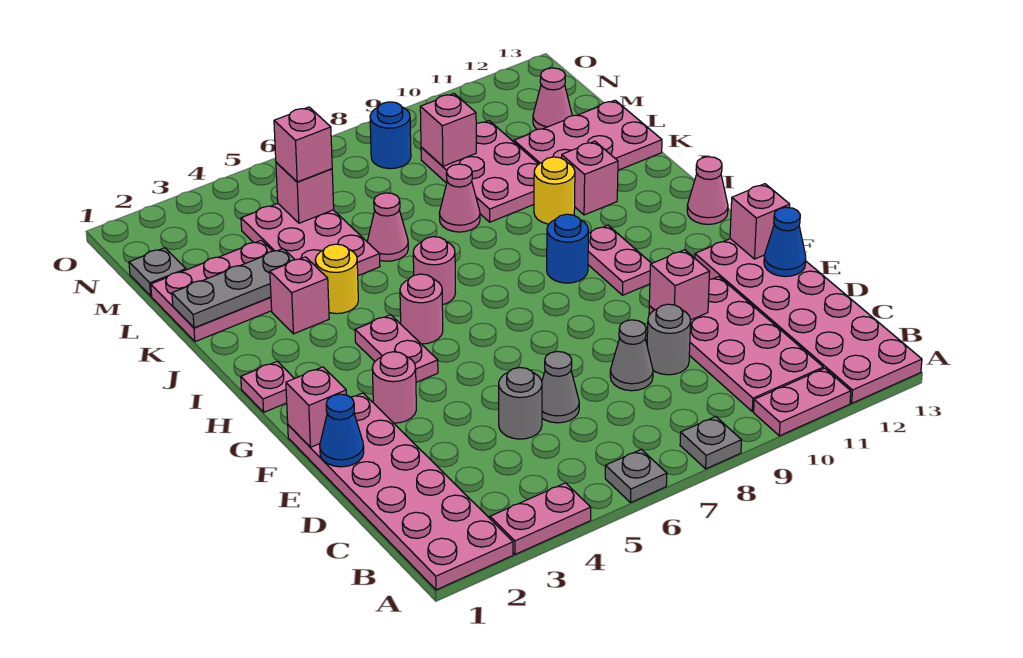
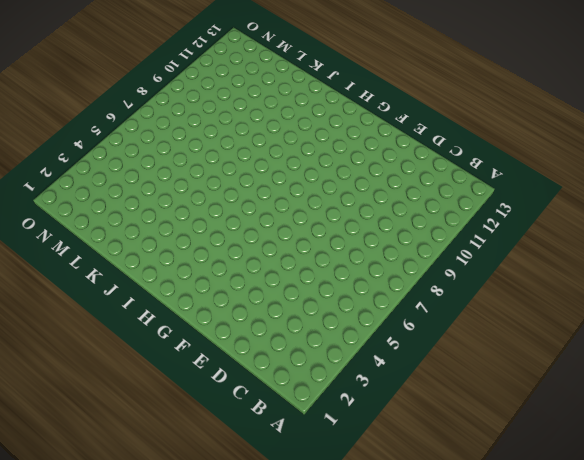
none -> pink plate A1:F2 level 1
none -> pink plate A3:A4 level 1
none -> grey plate A6 level 1
none -> grey plate A8 level 1

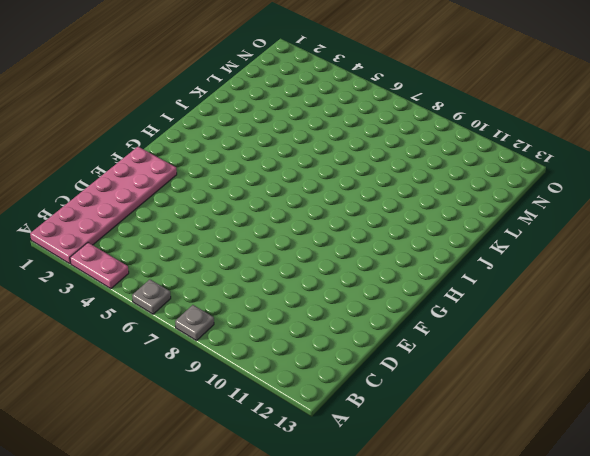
none -> pink plate A10:A11 level 1
none -> pink plate A12:F13 level 1
none -> pink plate B10:E11 level 1
none -> grey round brick D5 level 1

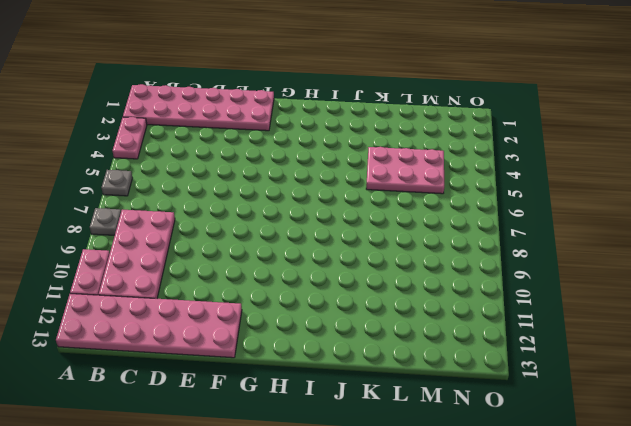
pink plate B8:C11 level 1 -> pink plate B10:E11 level 1
none -> grey round brick D5 level 1
none -> grey cone D6 level 1
none -> grey cone D8 level 1
none -> grey round brick D9 level 1

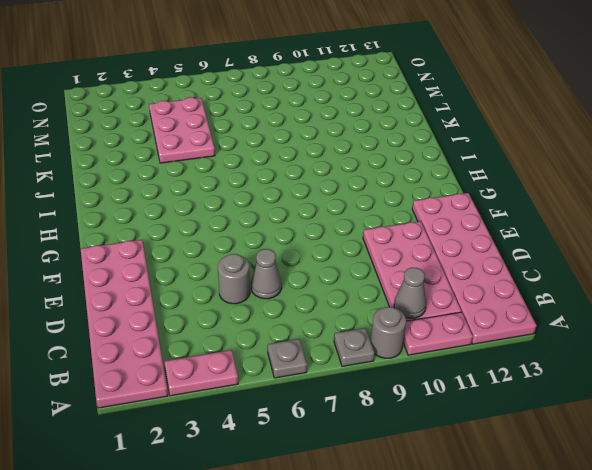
grey round brick A9 level 1 -> grey round brick D9 level 1
grey cone B10 level 2 -> grey cone D8 level 1
none -> pink round brick F3 level 1
none -> pink plate G4:H4 level 1
none -> pink plate G10:H10 level 1
none -> pink plate H1 level 1

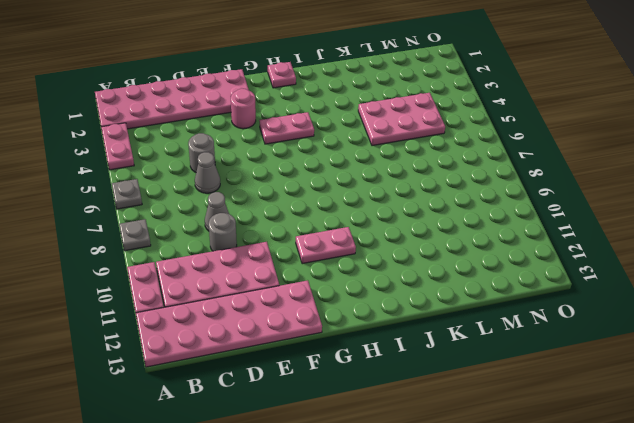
none -> pink round brick H5 level 1
none -> blue round brick H9 level 1
none -> pink cone H13 level 1
none -> pink round brick I6 level 1

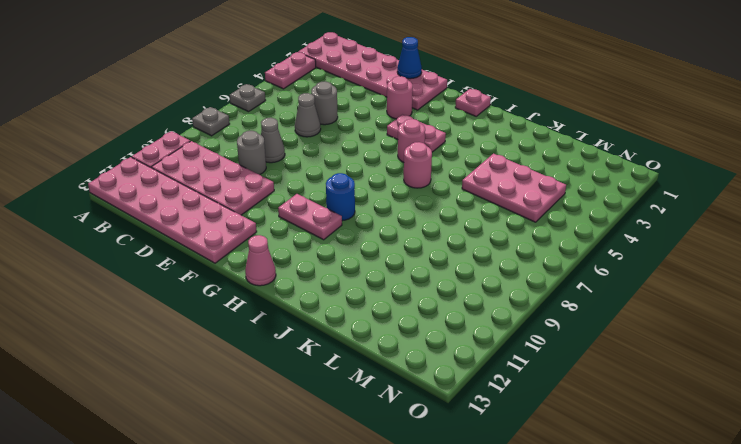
none -> pink brick J3 level 1
none -> yellow round brick J4 level 1
none -> yellow round brick J10 level 1
none -> pink brick J11 level 1

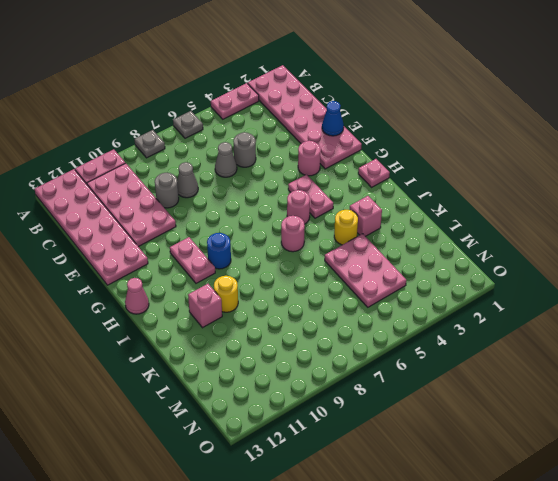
none -> pink plate K1:L3 level 1
none -> pink cone K6 level 1
none -> pink cone K8 level 1
none -> pink plate K9:M10 level 1

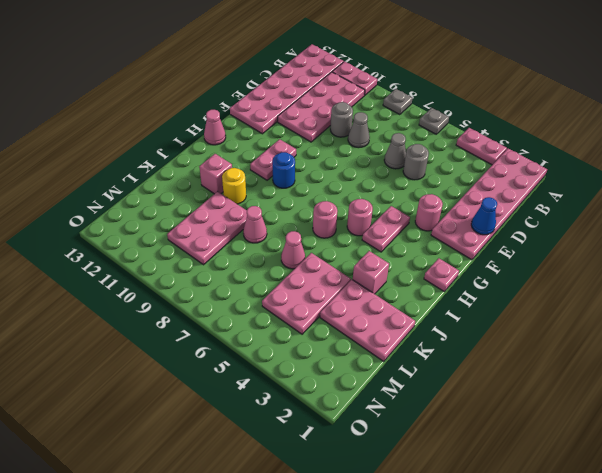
none -> yellow round brick J4 level 1
none -> pink plate K11:L13 level 1
none -> grey plate M1 level 1
none -> pink cone M12 level 1

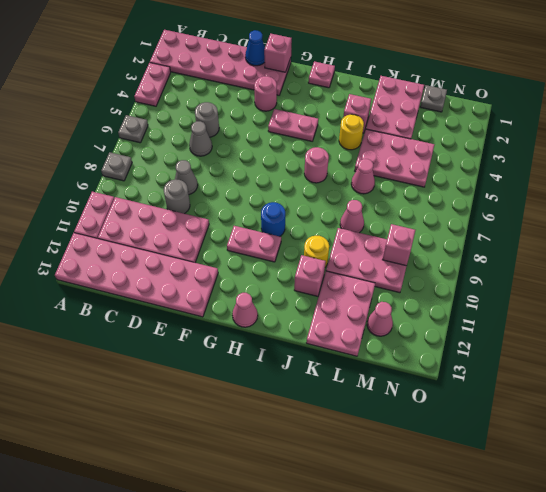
none -> pink round brick H5 level 1
none -> blue round brick N8 level 1
none -> pink brick E10 level 2
none -> blue cone E13 level 2

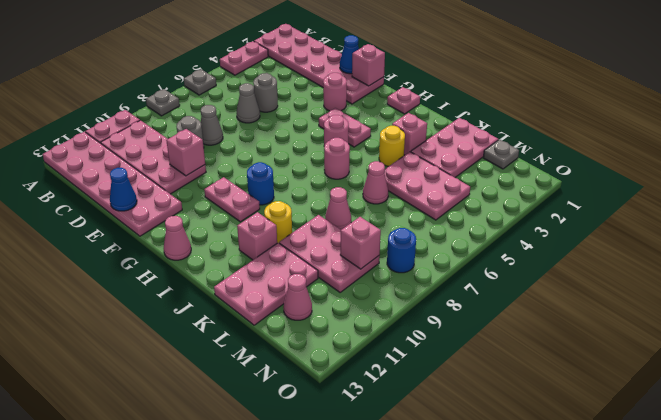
none -> pink brick F13 level 2
none -> grey plate K1:K3 level 2
none -> pink brick M5 level 2
none -> pink brick M5 level 3

